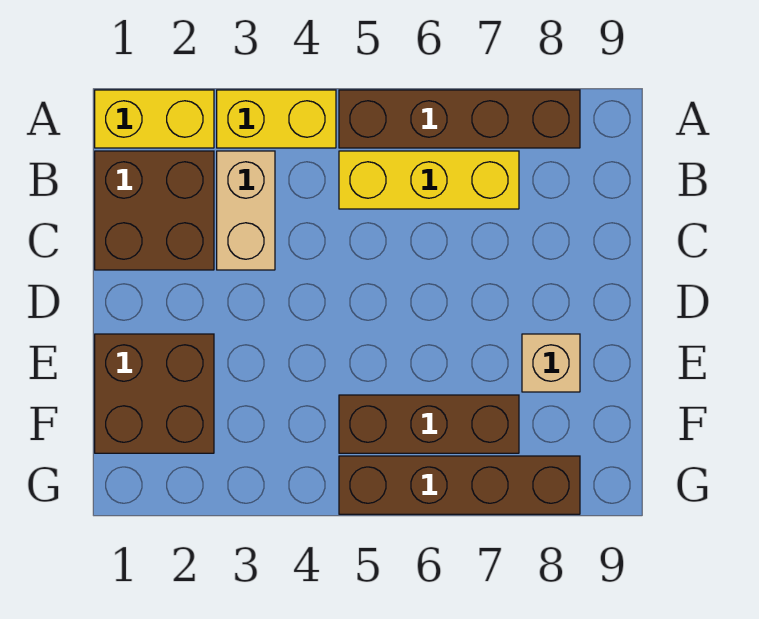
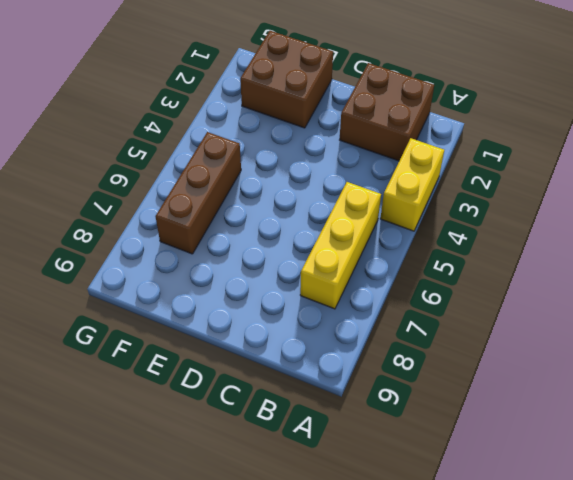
none -> yellow brick A1:A2 level 1
none -> brown brick A5:A8 level 1

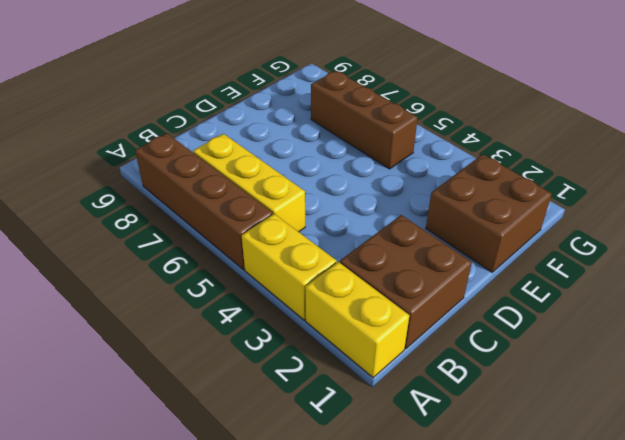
none -> tan brick B3:C3 level 1
none -> tan brick E8 level 1

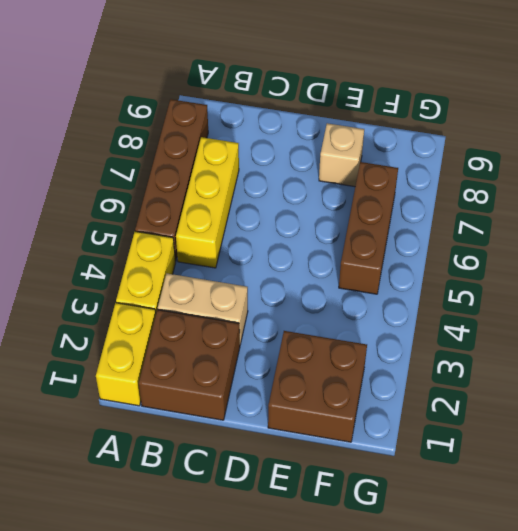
none -> brown brick G5:G8 level 1

